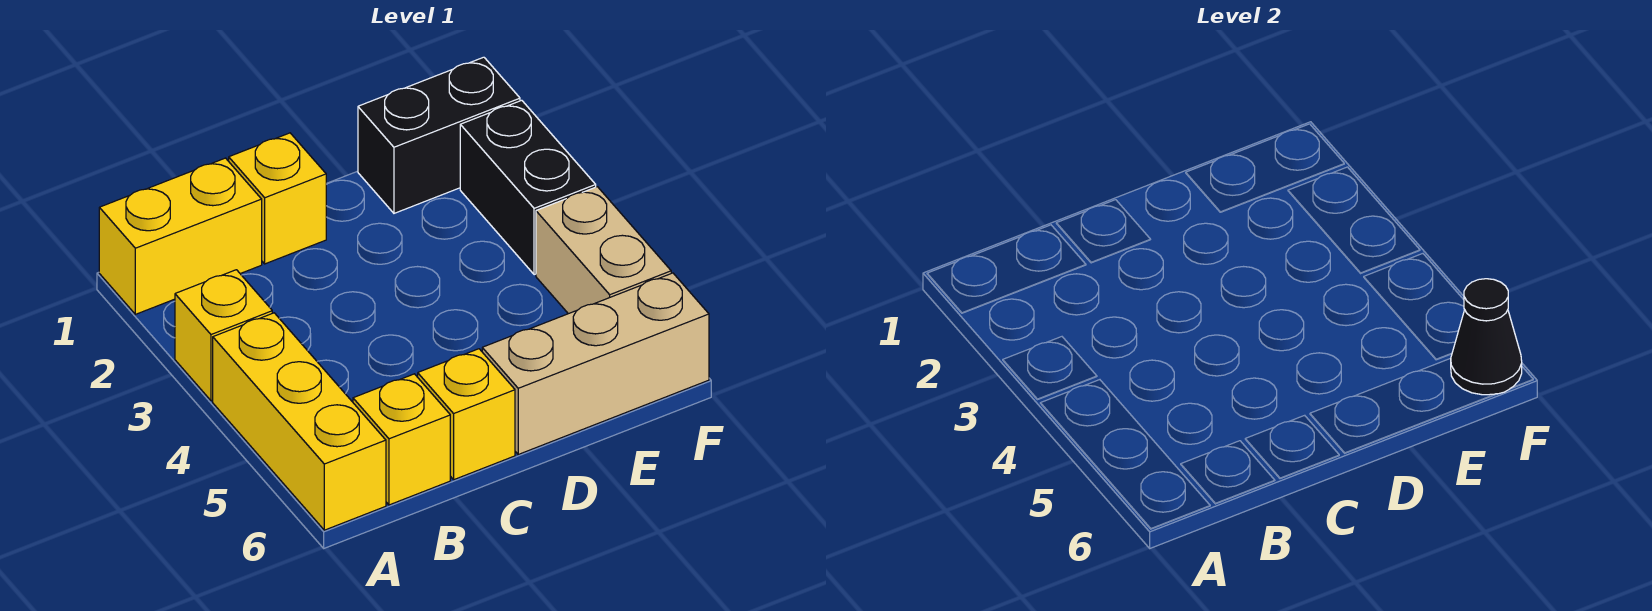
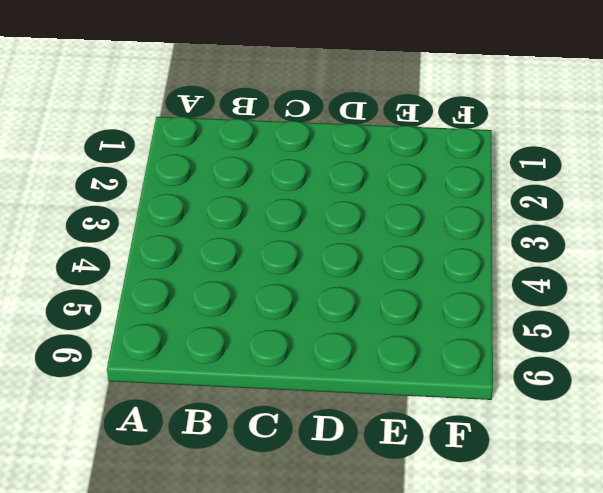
none -> yellow brick A1:B1 level 1
none -> yellow brick A3 level 1

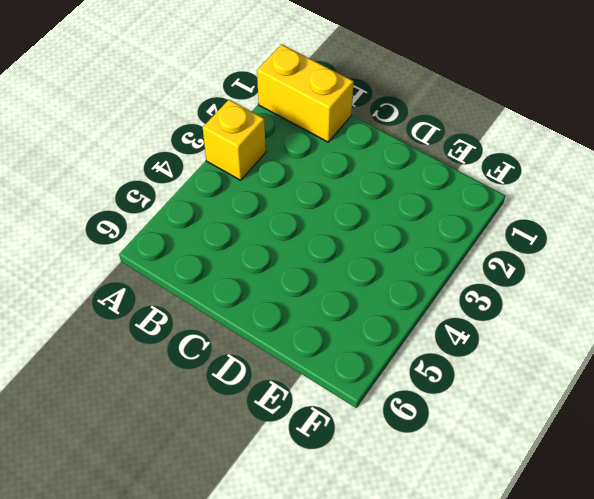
none -> yellow brick A4:A6 level 1
none -> yellow brick B6 level 1

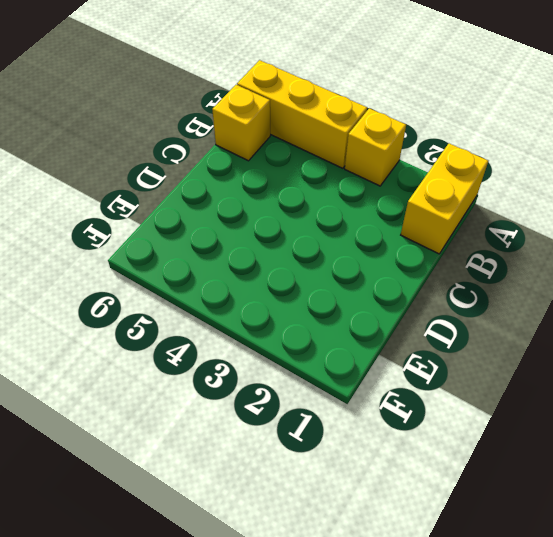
none -> yellow brick C1 level 1
none -> yellow brick C6 level 1

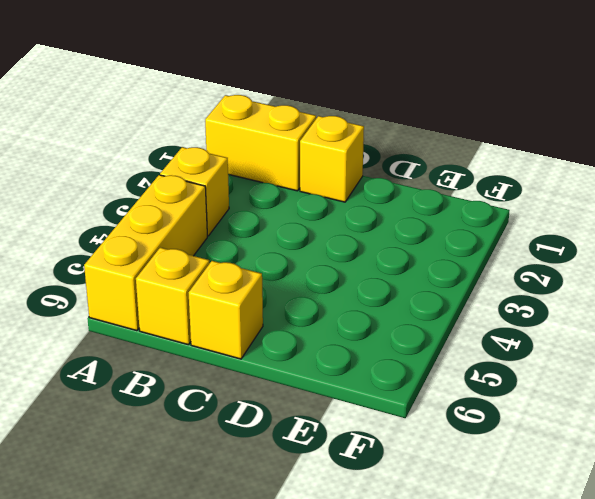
none -> tan brick D6:F6 level 1
none -> black brick E1:F1 level 1

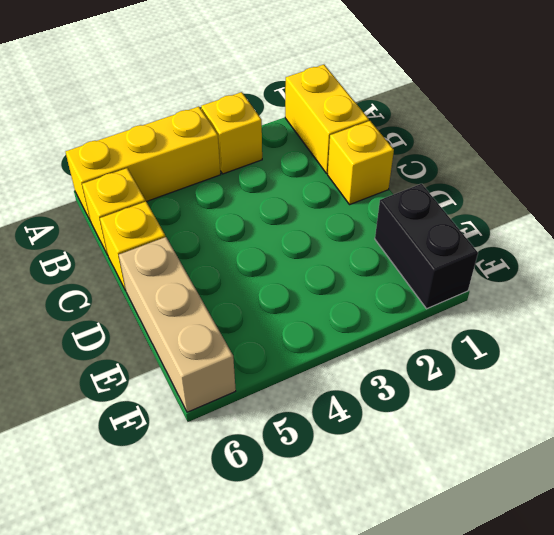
none -> black brick F2:F3 level 1
none -> tan brick F4:F5 level 1

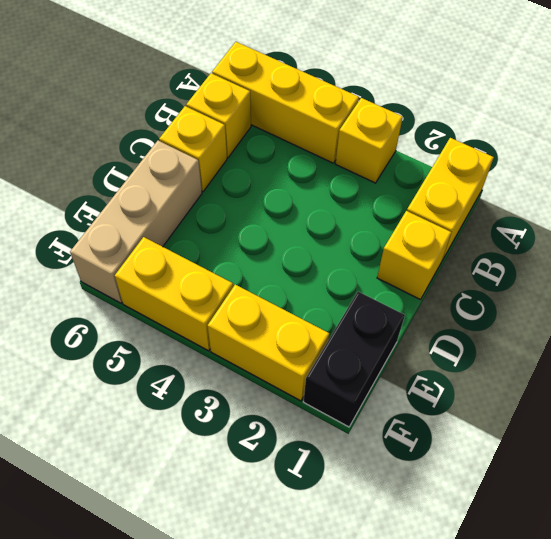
yellow brick F2:F3 level 1 -> black brick F2:F3 level 1
yellow brick F4:F5 level 1 -> tan brick F4:F5 level 1
none -> black cone F6 level 2

